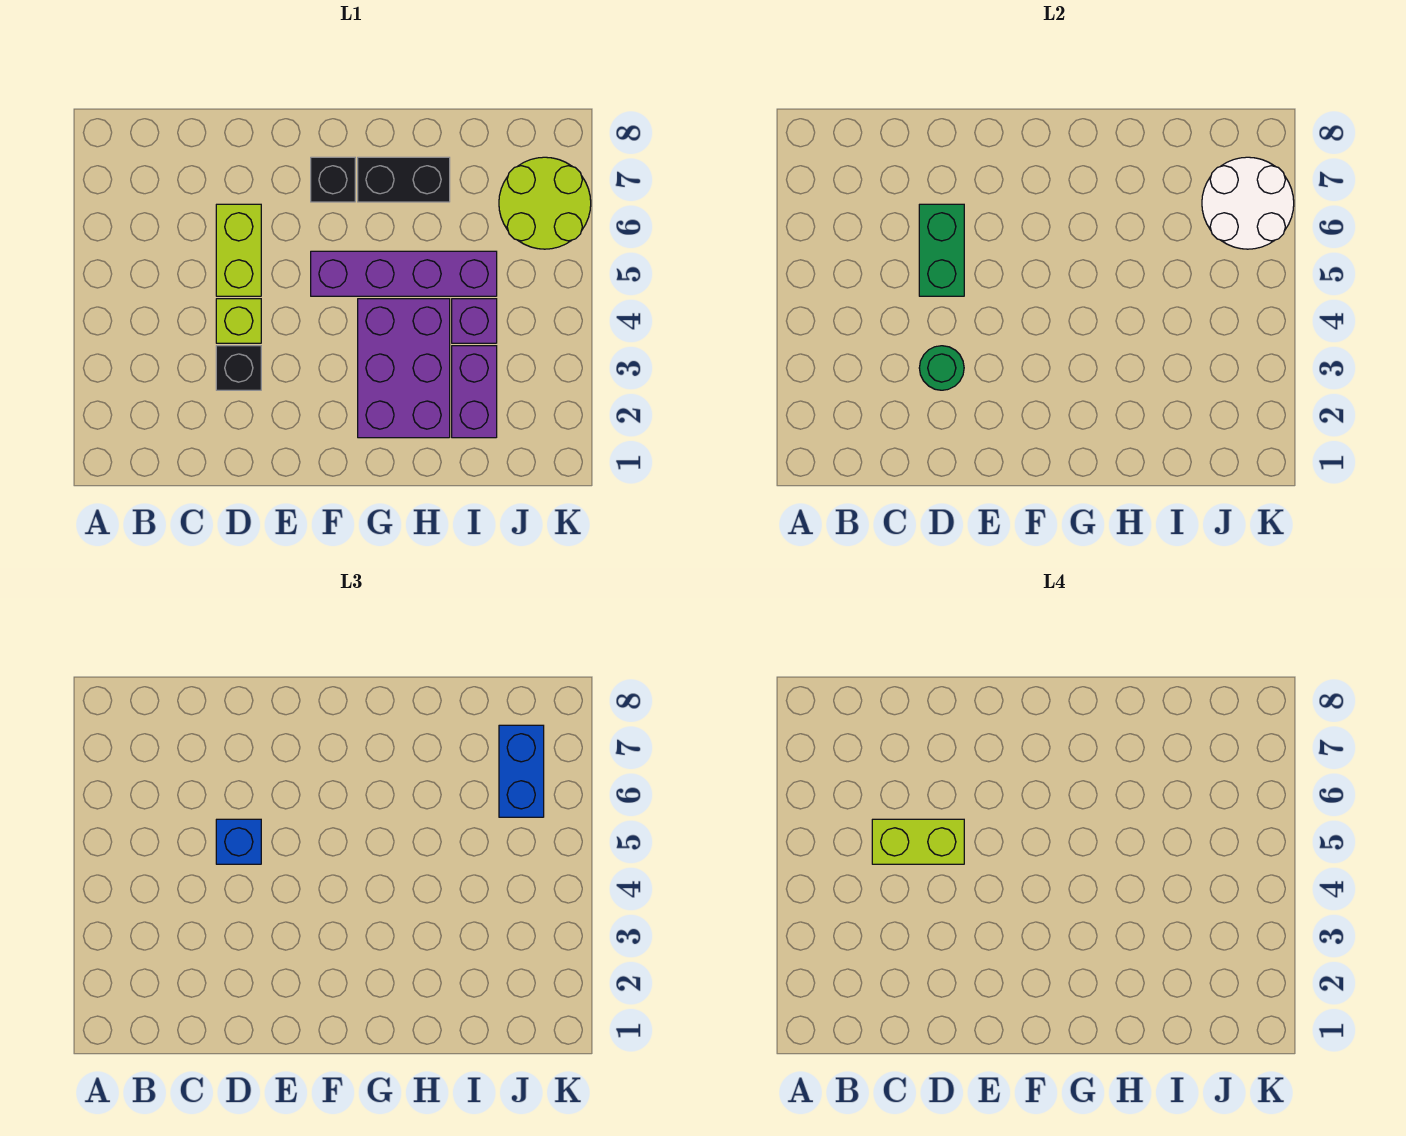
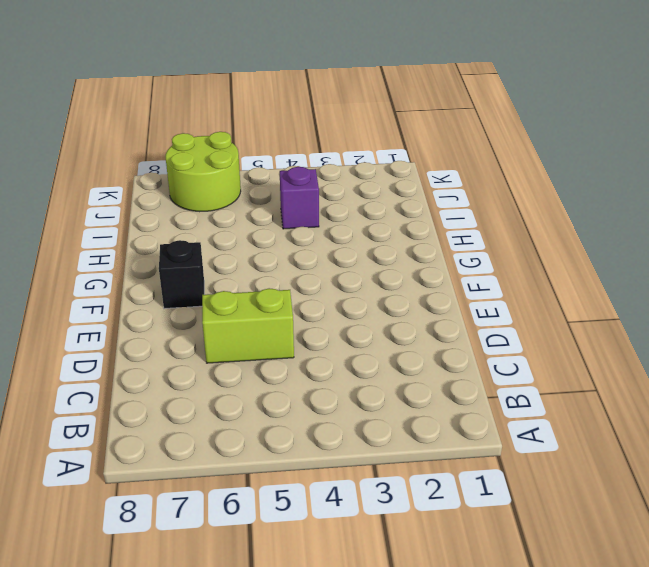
none -> black brick D3 level 1
none -> lime brick D4 level 1
none -> purple brick F5:I5 level 1

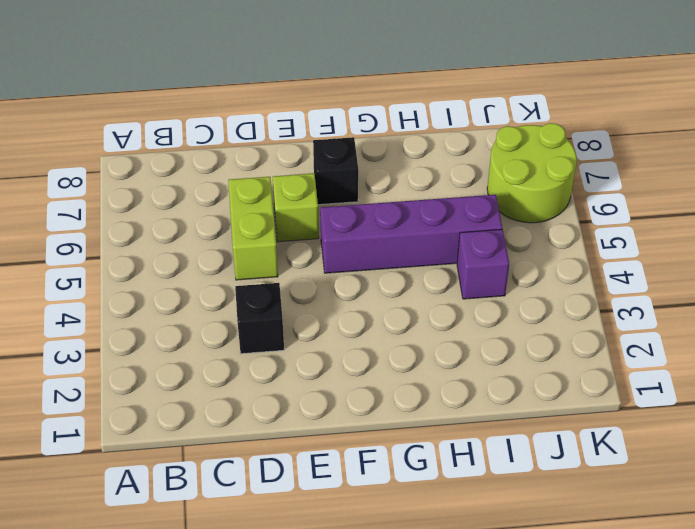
lime brick E6 level 1 -> lime brick D4 level 1
none -> purple brick G2:H4 level 1
none -> black brick G7:H7 level 1
none -> purple brick I2:I3 level 1

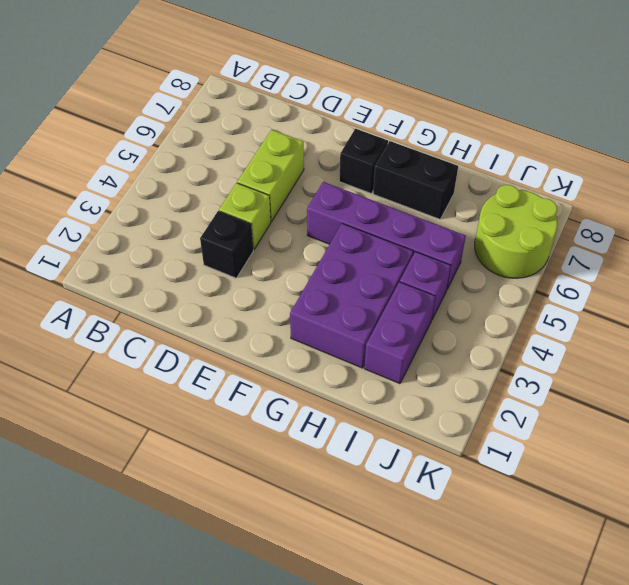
none -> green round brick D3 level 2
none -> green brick D5:D6 level 2
none -> white round brick J6:K7 level 2

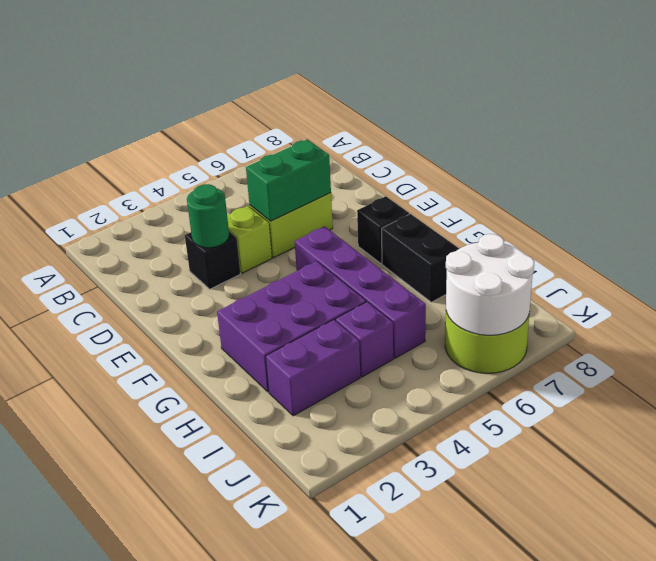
none -> blue brick D5 level 3
none -> blue brick J6:J7 level 3
none -> lime brick C5:D5 level 4

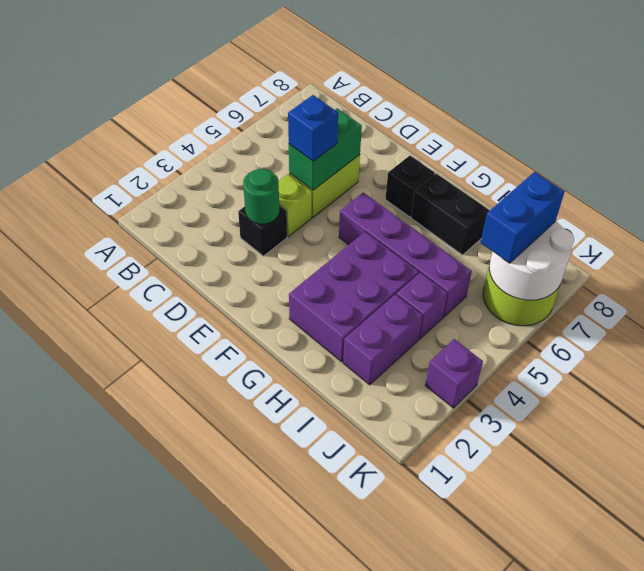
purple brick K3 level 1 -> none
none -> lime brick C5:D5 level 4

